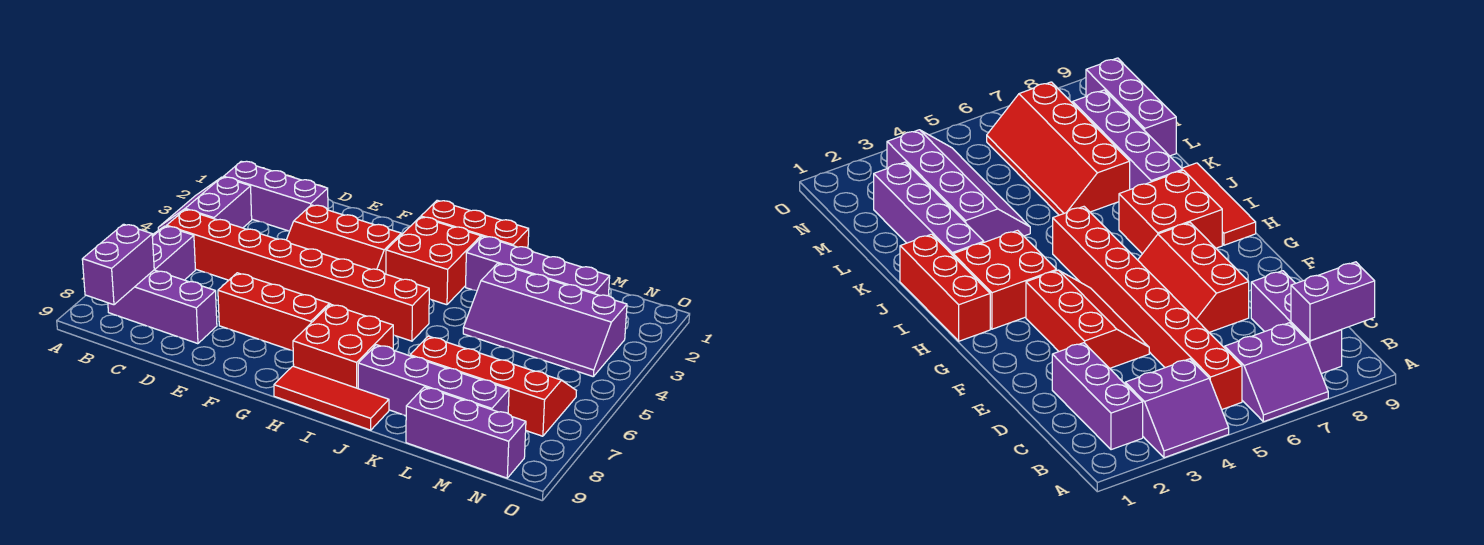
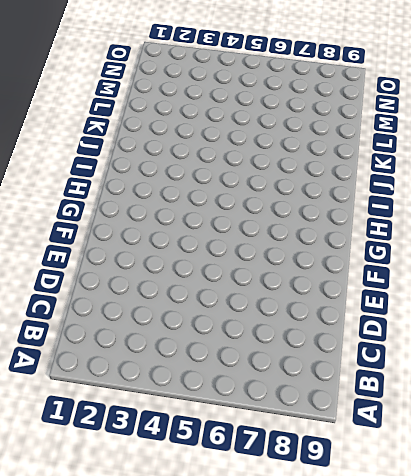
none -> purple slope A3:B4 level 1 top B
none -> purple slope A6:B7 level 1 top B
none -> purple brick B2:D2 level 1

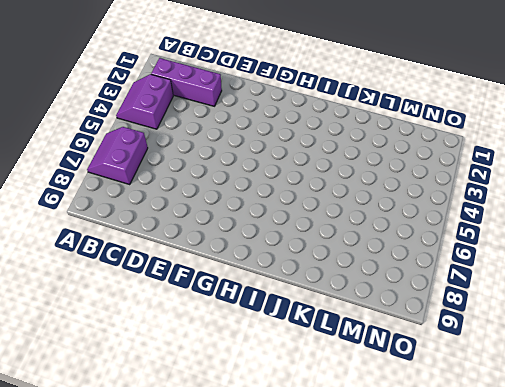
none -> red brick B5:I5 level 1
none -> purple brick B8:D8 level 1
none -> red slope E3:G4 level 1 top 3

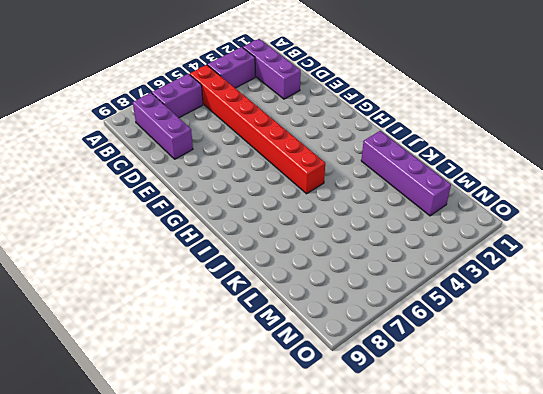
none -> red slope E3:G4 level 1 top 3
none -> red slope E6:G7 level 1 top 7
none -> red brick H1:J1 level 1

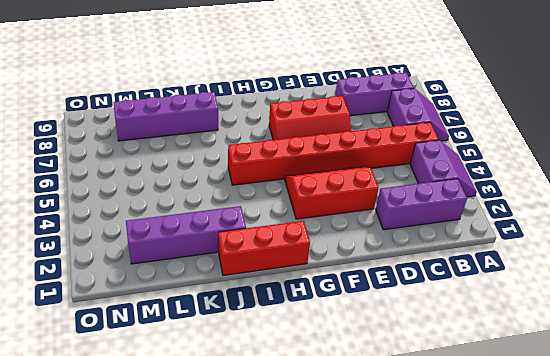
none -> red brick H2:I3 level 1
none -> red brick H7:I8 level 1
none -> red tile H9:J9 level 1

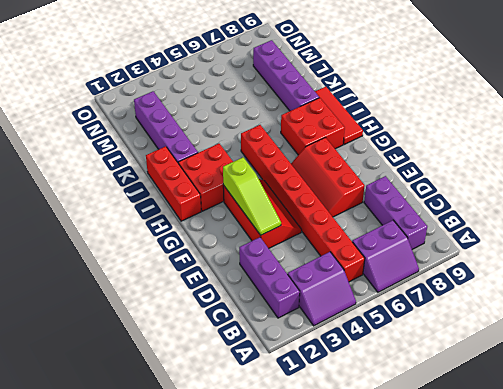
lime slope E3:G3 level 2 top G -> none
none -> purple slope K3:N4 level 1 top 3
none -> red slope K6:N7 level 1 top 7
none -> purple brick L9:N9 level 1

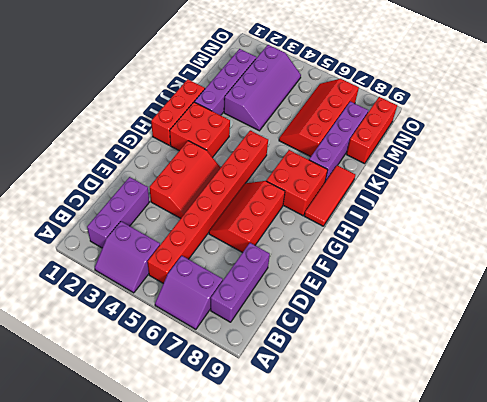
red brick L9:N9 level 1 -> purple brick L9:N9 level 1
none -> purple brick B8:B9 level 2

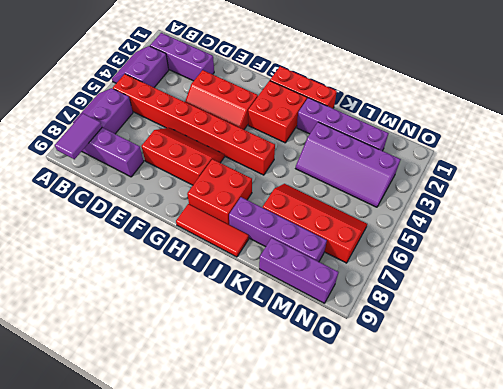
purple tile B8:B9 level 2 -> purple brick B8:B9 level 2

